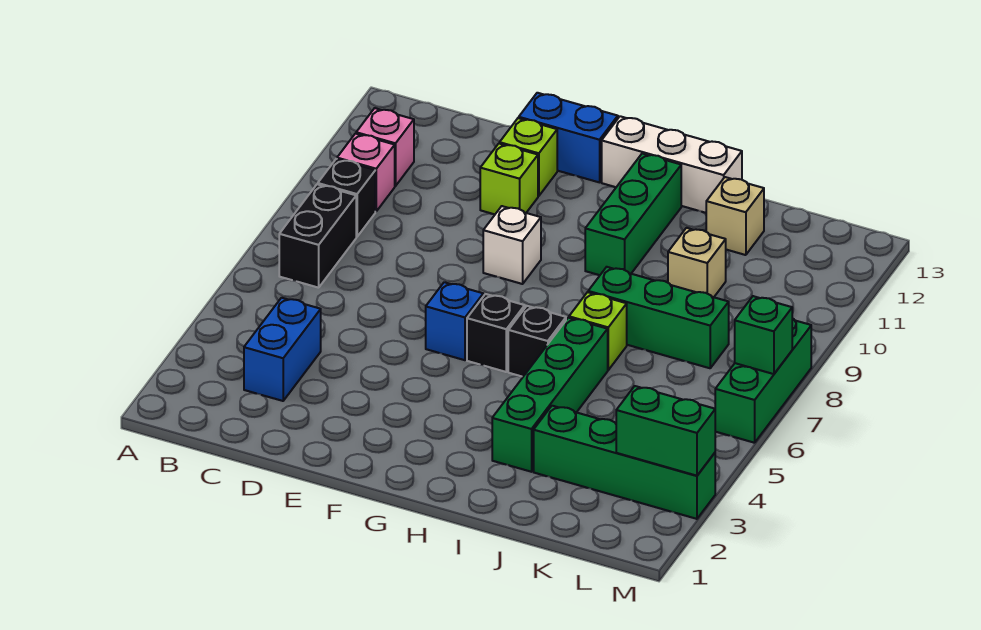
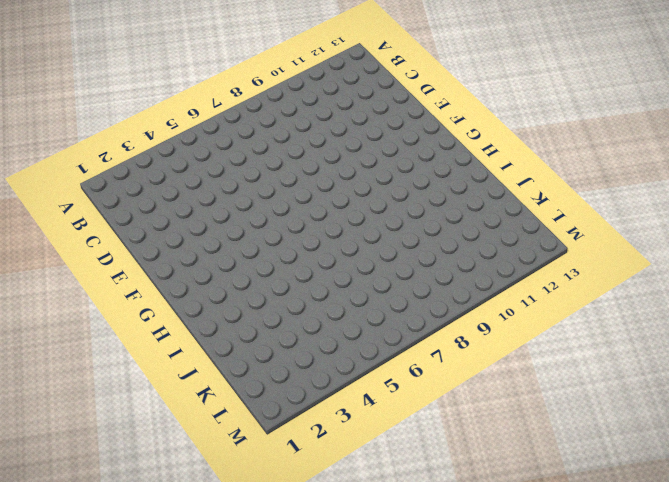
none -> black brick B7:B8 level 1
none -> black brick B9 level 1
none -> pink brick B10 level 1

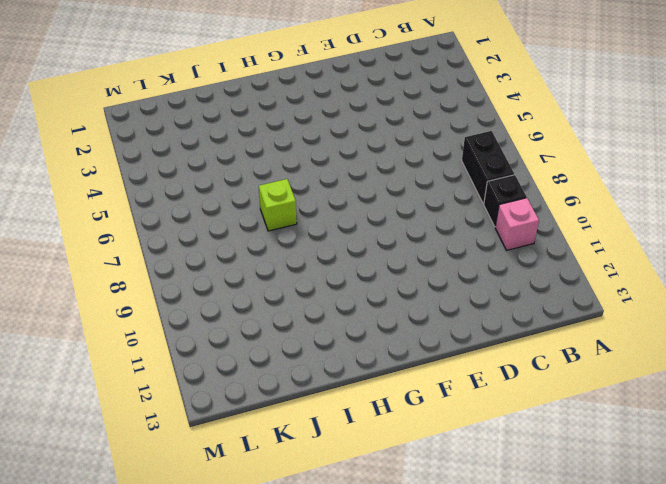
none -> pink brick B11 level 1
none -> blue brick C3:C4 level 1
none -> lime brick E11 level 1

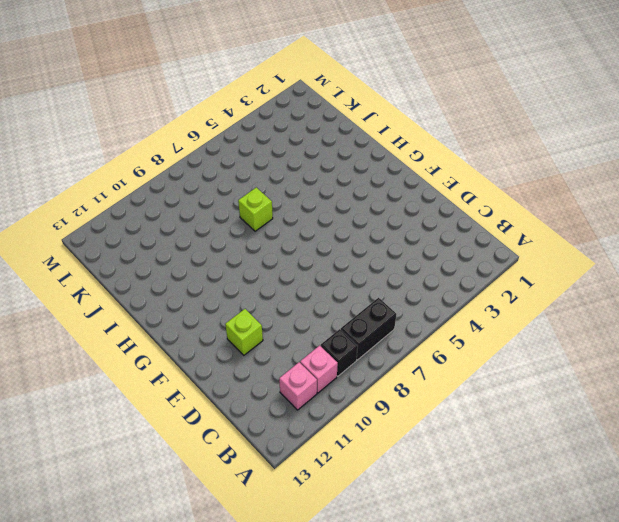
none -> blue brick C3:C4 level 1
none -> lime brick E12 level 1
none -> blue brick E13:F13 level 1

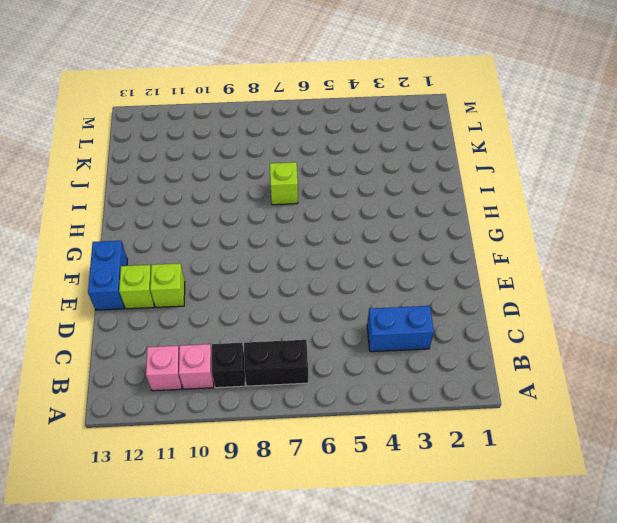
none -> blue brick F6 level 1
none -> white brick F9 level 1
none -> black brick G6 level 1

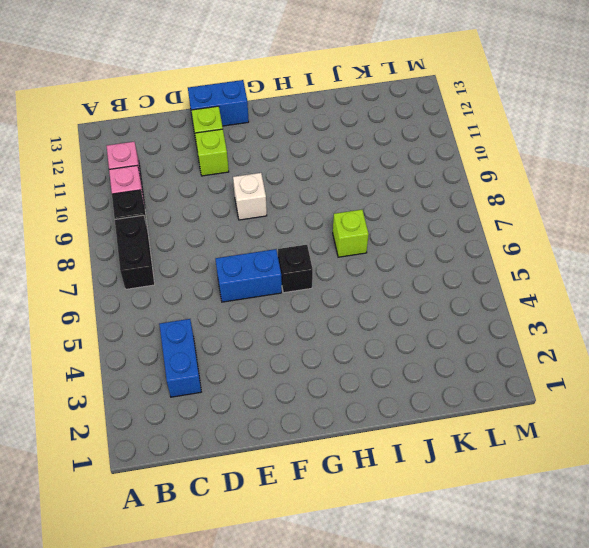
blue brick E6:F6 level 1 -> blue brick F6 level 1
none -> white brick G13:I13 level 1
none -> black brick H6 level 1
none -> green brick H10:H12 level 1

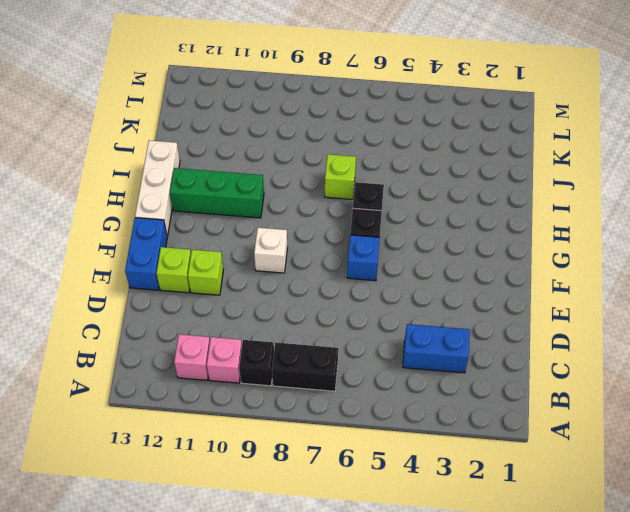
none -> green brick I3:I6 level 1
none -> green brick I8:K8 level 1
none -> green brick J3:M3 level 1

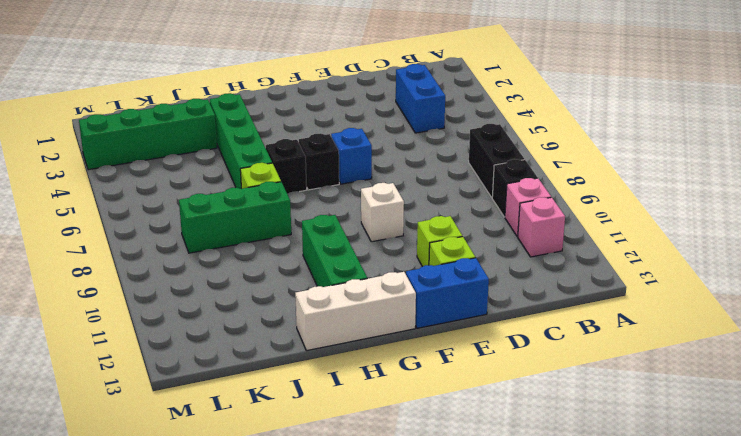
none -> tan brick J10 level 1
none -> tan brick J12 level 1
none -> green brick M6:M8 level 1

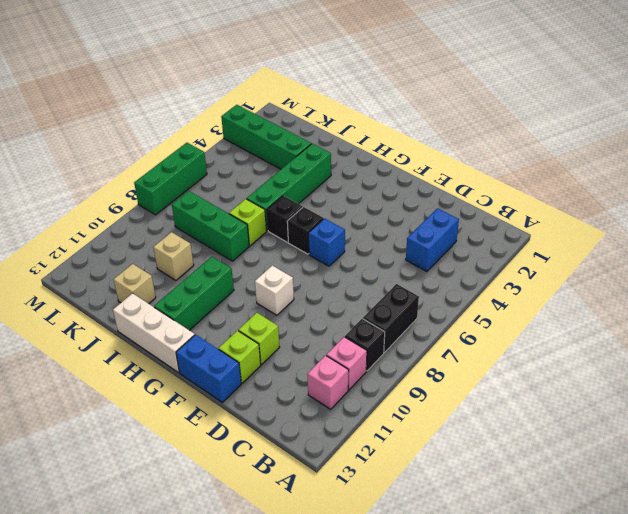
none -> green brick L3:M3 level 2
none -> green brick M7 level 2

